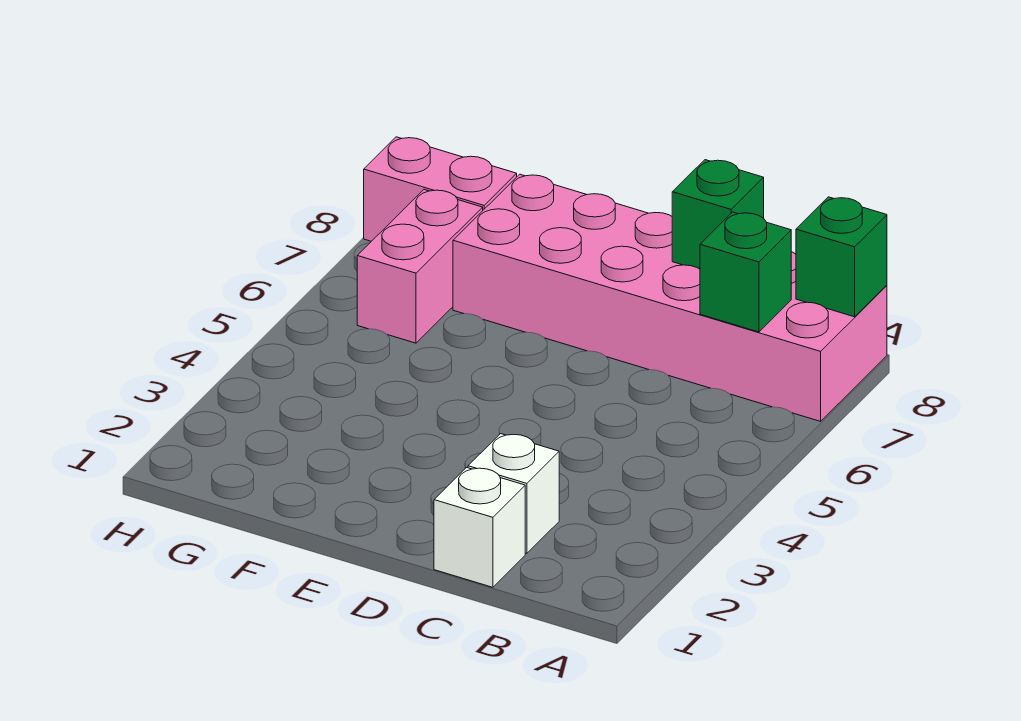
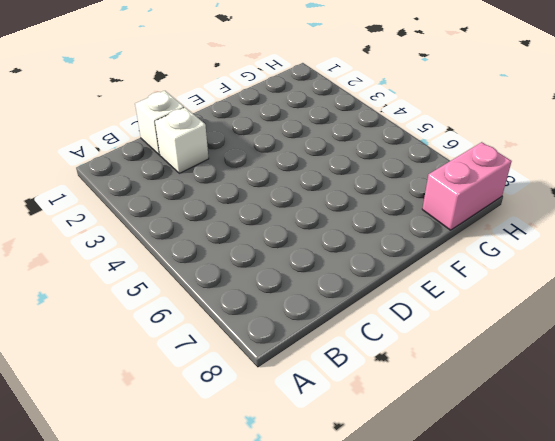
none -> pink brick A7:F8 level 1
none -> pink brick G6:G7 level 1

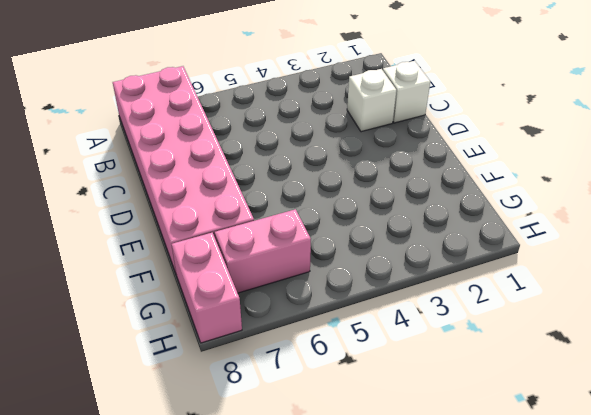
none -> green brick A8 level 2
none -> green brick B7 level 2

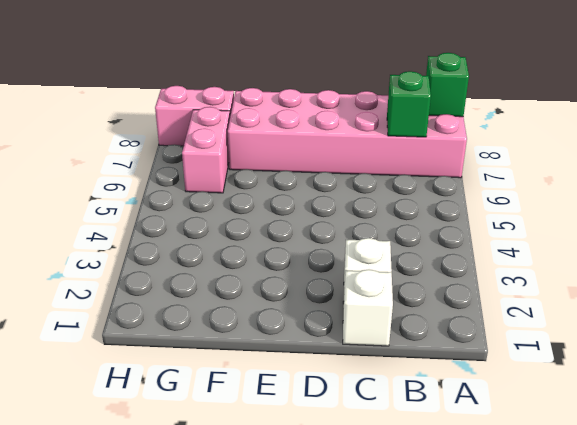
none -> green brick C8 level 2

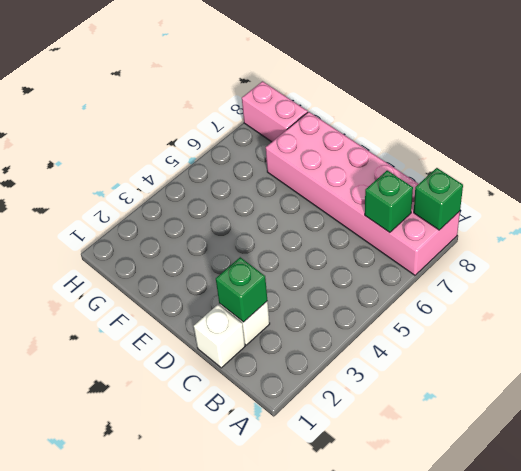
green brick C2 level 2 -> green brick C8 level 2
none -> pink brick G6:G7 level 1

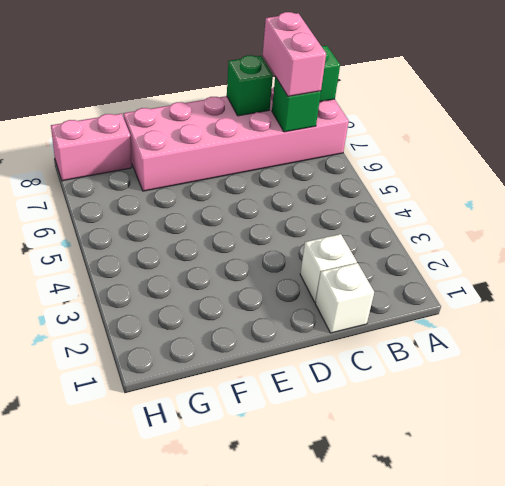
pink brick B7:B8 level 3 -> pink brick G6:G7 level 1

